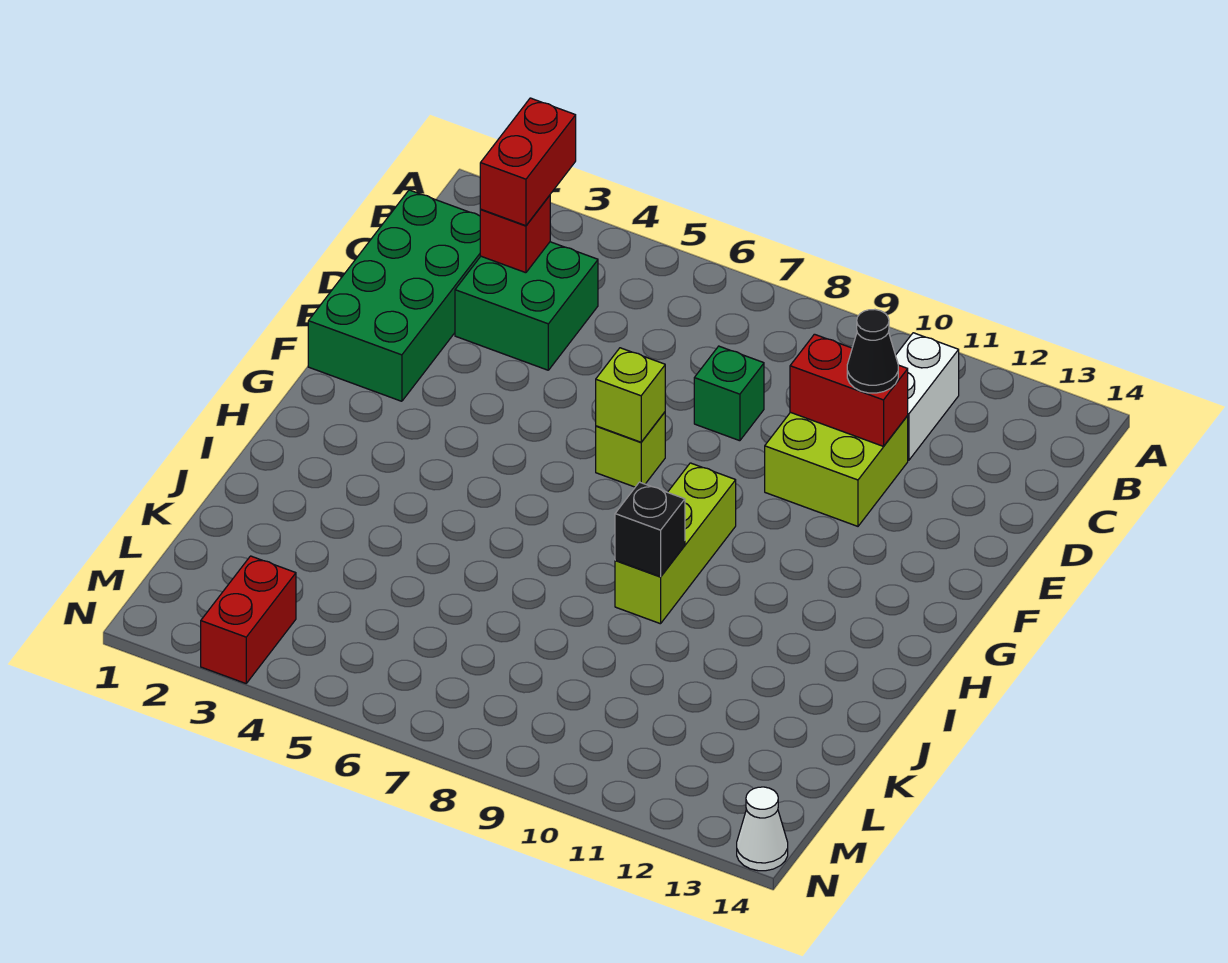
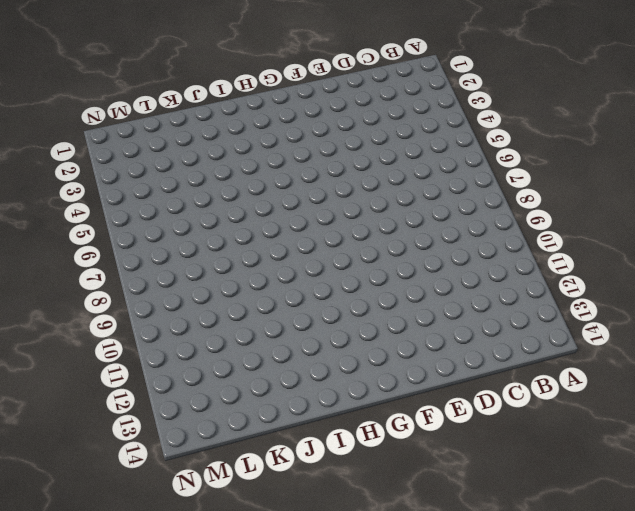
none -> white brick B11:C11 level 1
none -> green brick C1:F2 level 1
none -> green brick C3:D4 level 1

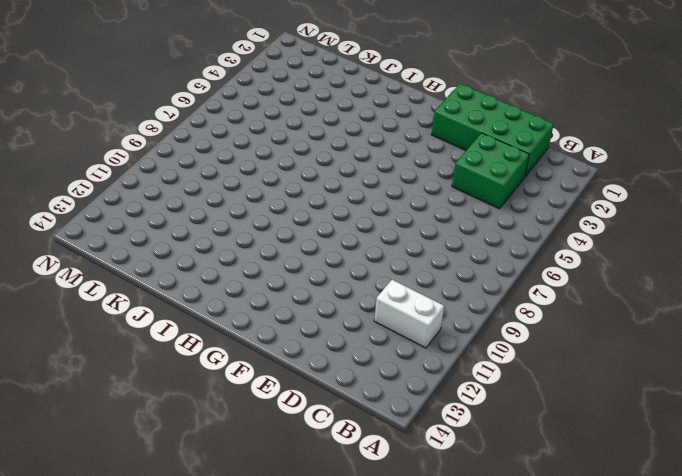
none -> green brick D8 level 1
none -> lime brick D10:E11 level 1
none -> lime brick F7 level 1

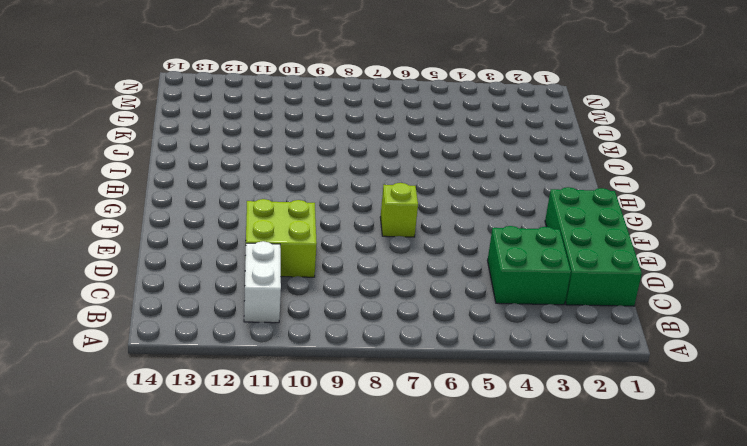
none -> green brick D8 level 1
none -> lime brick G9:I9 level 1
none -> red brick M3:N3 level 1

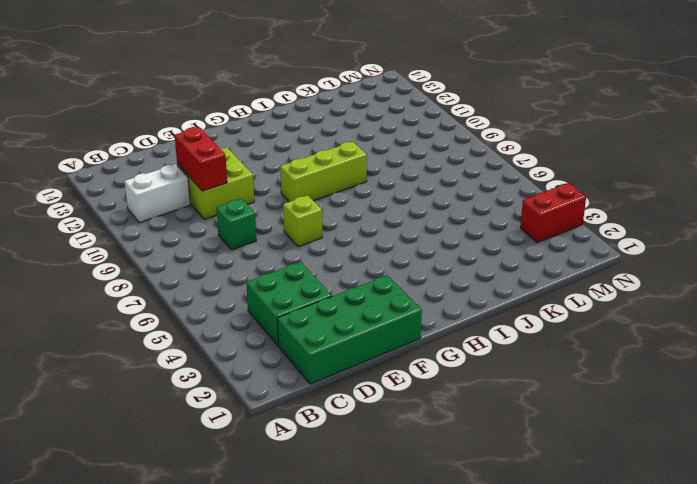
none -> white cone N14 level 1
none -> red brick C3 level 2
none -> lime brick F7 level 2

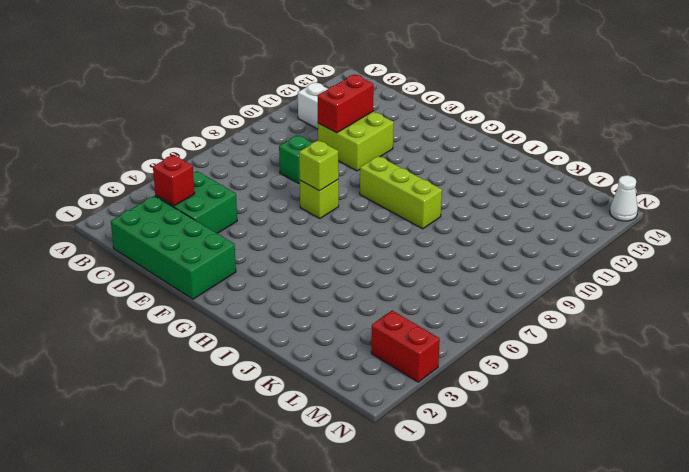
none -> black brick I9 level 2
none -> red brick B3:C3 level 3
none -> black cone D11 level 3

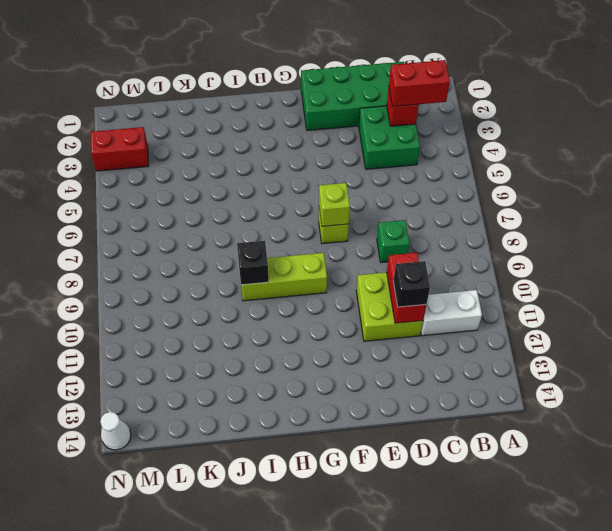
black brick D11 level 3 -> black cone D11 level 3

